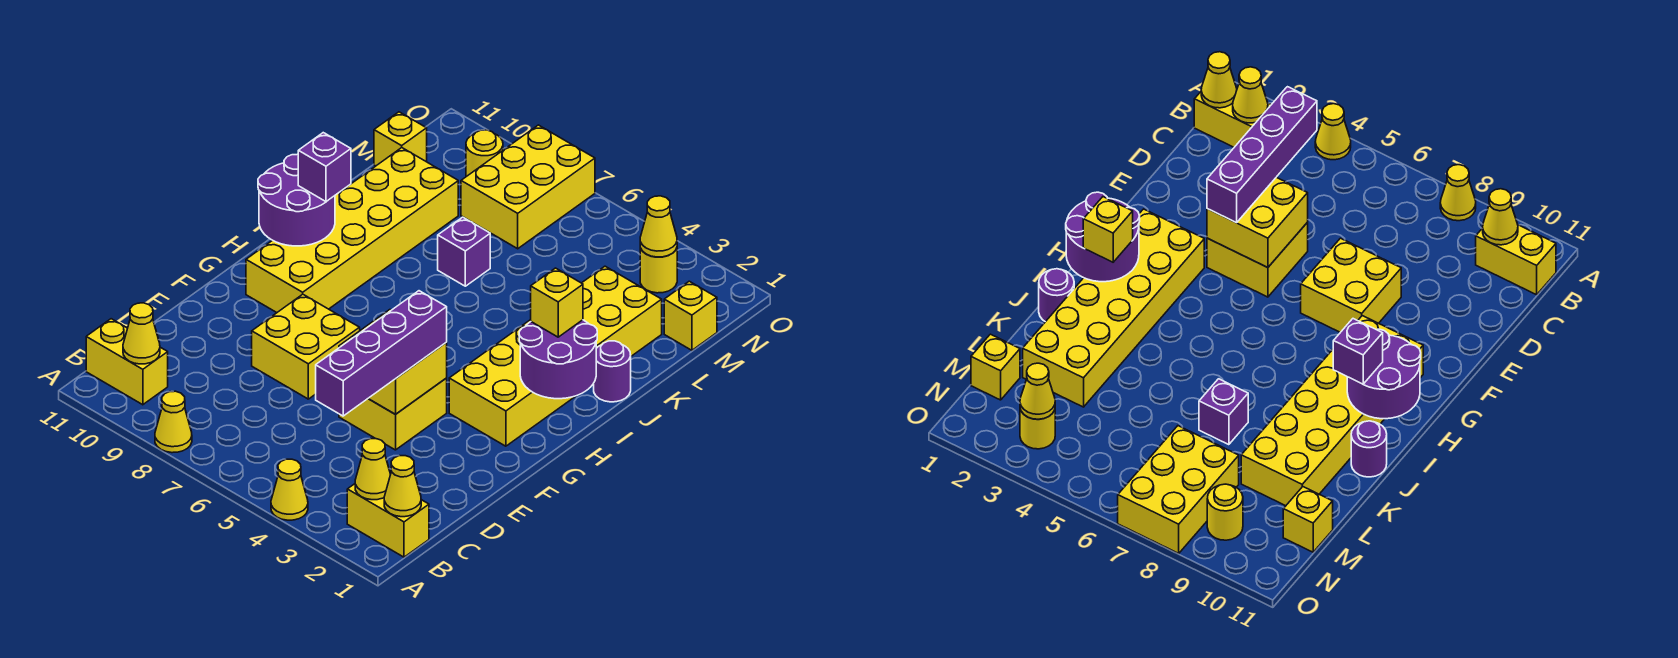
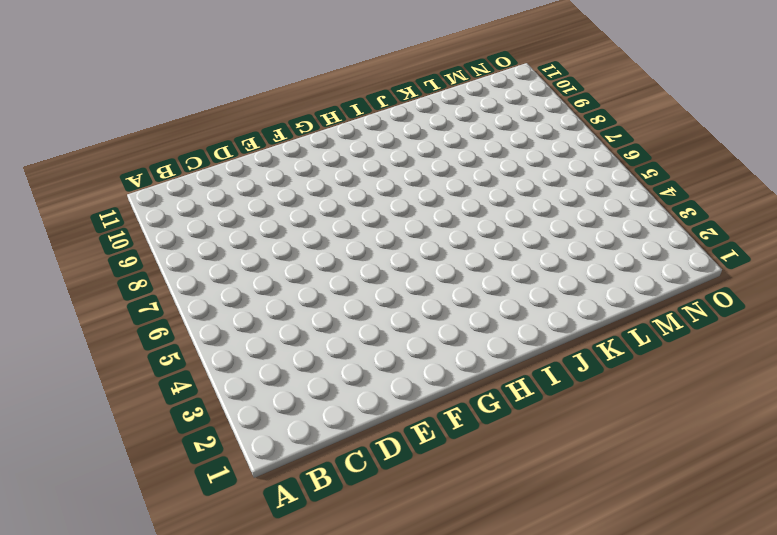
none -> yellow cone A4 level 1
none -> yellow cone A8 level 1
none -> yellow brick B1:B2 level 1

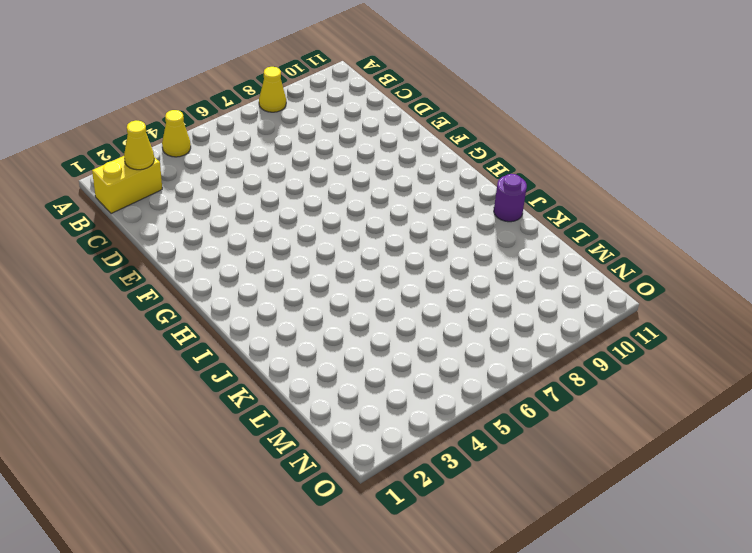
none -> yellow brick B10:B11 level 1
none -> yellow brick E4:F5 level 1
none -> yellow brick E7:F8 level 1

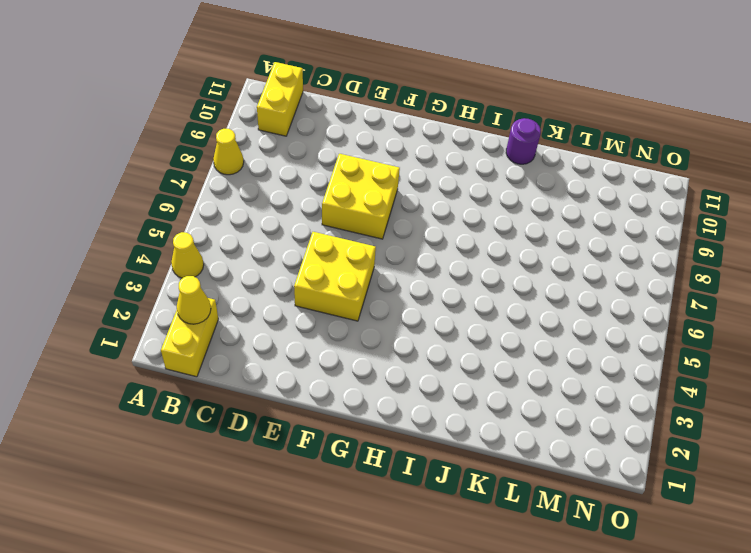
none -> yellow brick G2:L3 level 1
none -> yellow brick G9:L10 level 1
none -> purple round brick J1 level 1

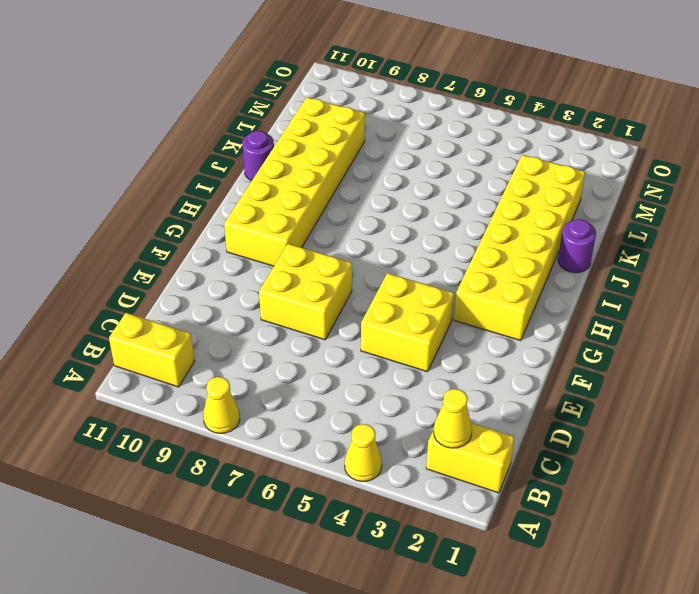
none -> purple brick K7 level 1
none -> yellow brick M1 level 1
none -> yellow brick M7:O8 level 1

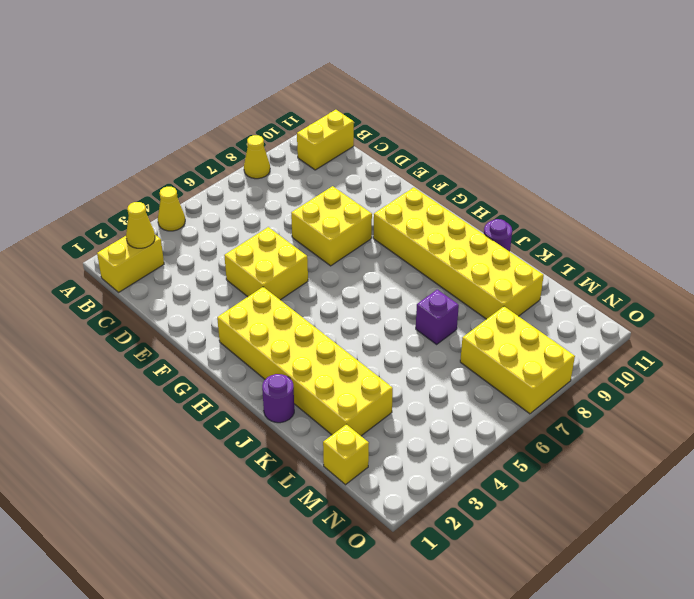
none -> yellow brick M11 level 1
none -> yellow round brick N3 level 1
none -> yellow round brick N9 level 1

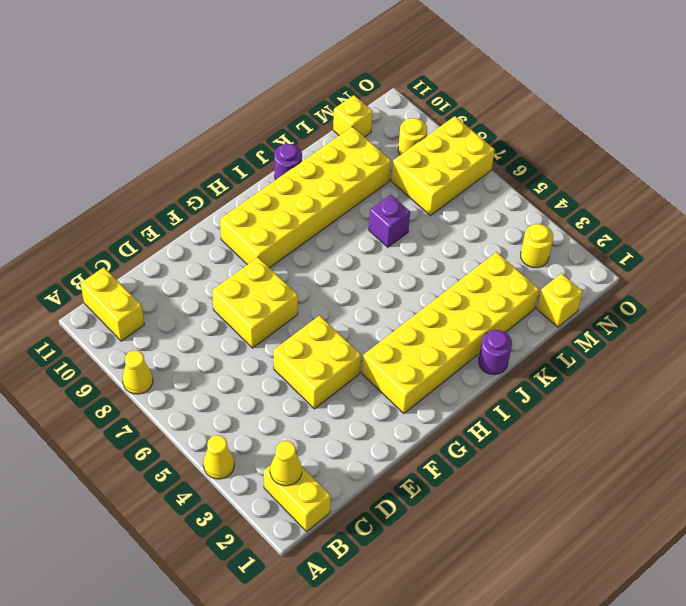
none -> yellow cone B1 level 2
none -> yellow cone B10 level 2
none -> yellow brick E4:F5 level 2

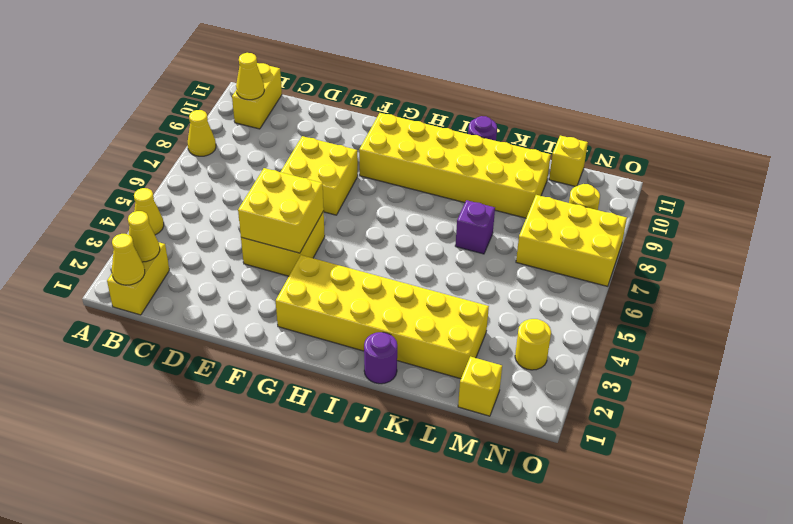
none -> purple round brick H1:I2 level 2
none -> purple round brick H10:I11 level 2
none -> yellow cone N3 level 2

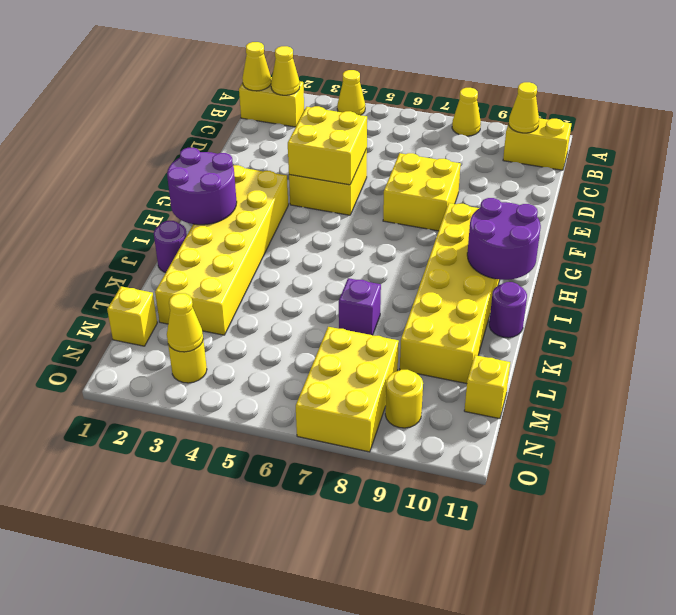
none -> purple brick C4:F4 level 3
none -> yellow brick I2 level 3
none -> purple brick I10 level 3

